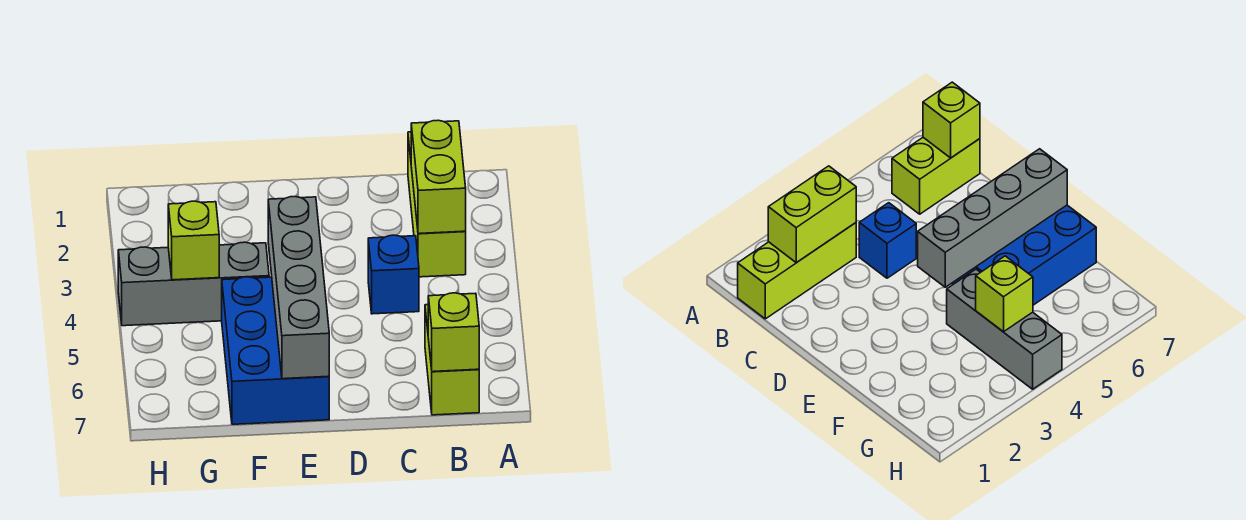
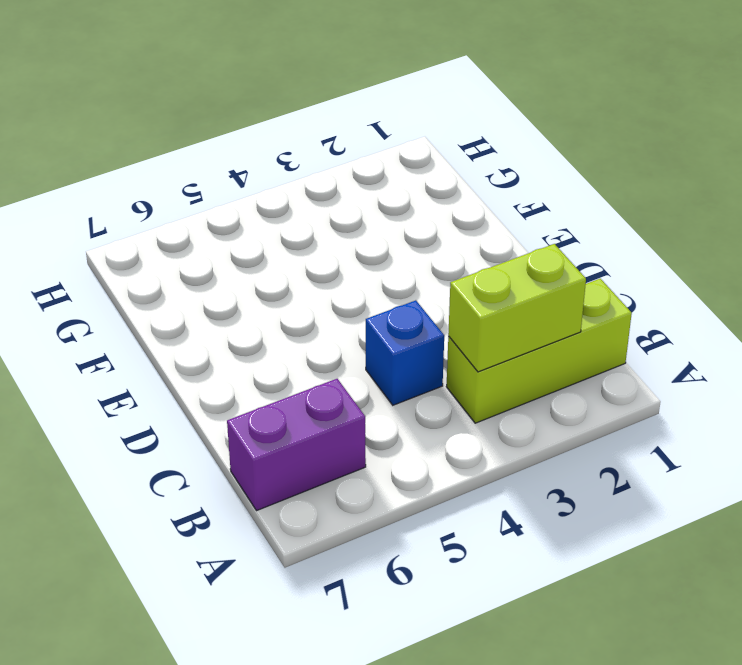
purple brick B6:B7 level 1 -> lime brick B6:B7 level 1
none -> blue brick E5:F7 level 1
none -> grey brick F4:H4 level 1

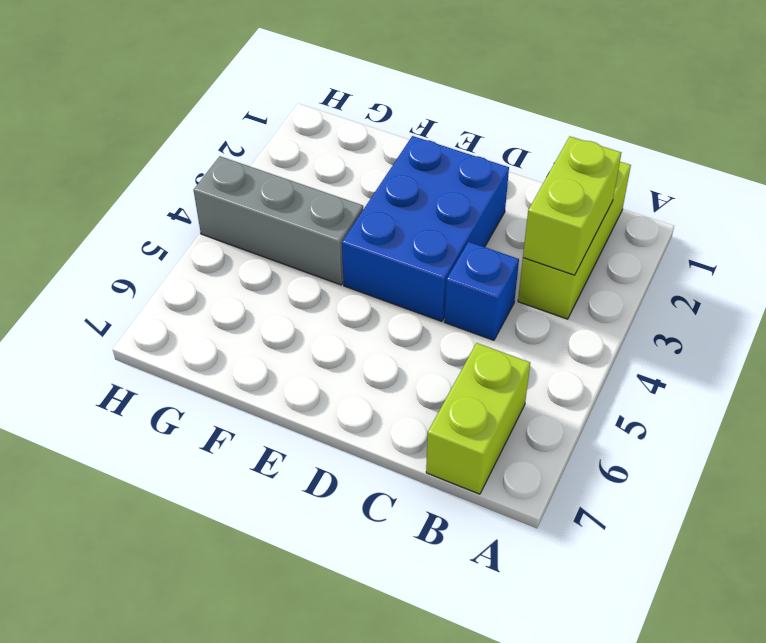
blue brick D2:E4 level 1 -> blue brick E5:F7 level 1
none -> lime brick B7 level 2
none -> grey brick E4:E7 level 2

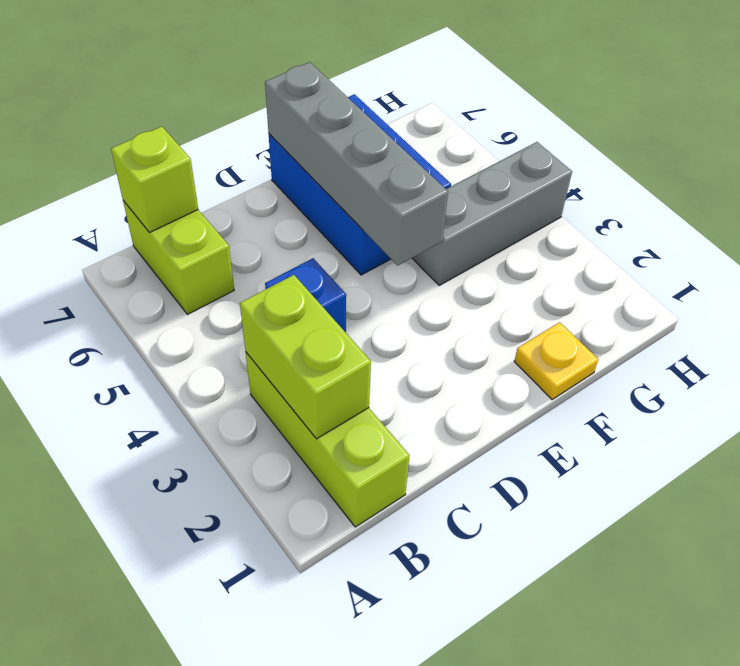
yellow plate F1 level 1 -> none
none -> lime brick G4 level 2

